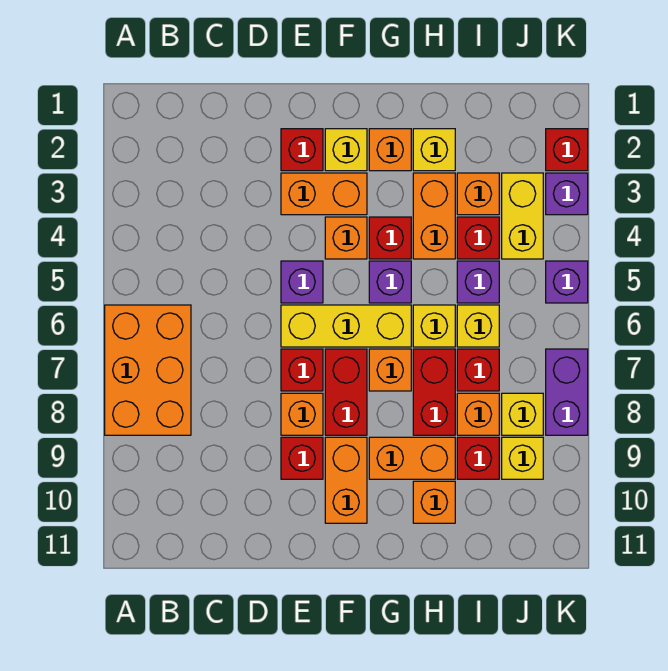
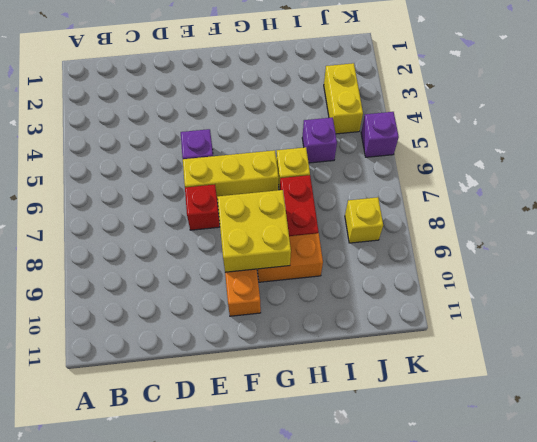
yellow brick F8:G9 level 2 -> none
none -> orange brick A6:B8 level 1
none -> red brick E2 level 1
none -> orange brick E3:F3 level 1
none -> orange brick E8 level 1

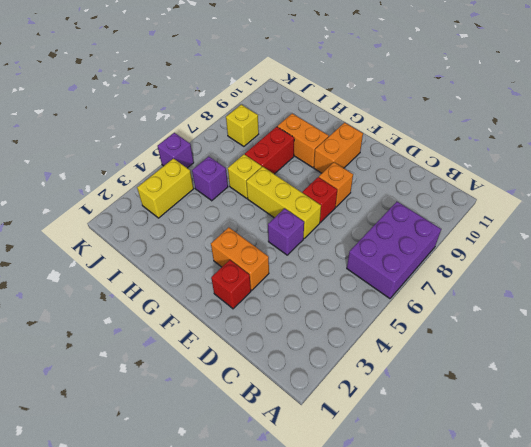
purple brick A6:B8 level 1 -> orange brick A6:B8 level 1
none -> red brick E9 level 1
none -> yellow brick F2 level 1
none -> orange brick F4 level 1
none -> red brick F7:F8 level 1

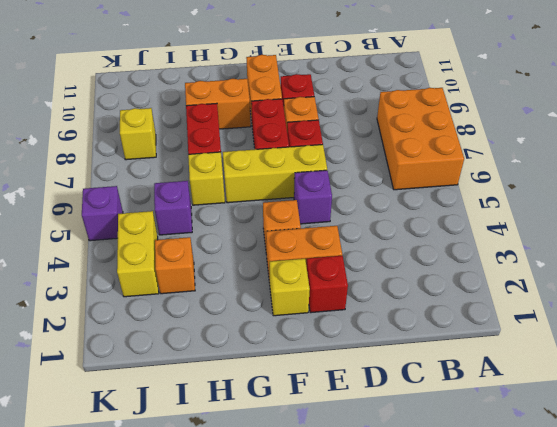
none -> orange brick G2 level 1
none -> red brick G4 level 1
none -> purple brick G5 level 1
none -> orange brick G7 level 1

